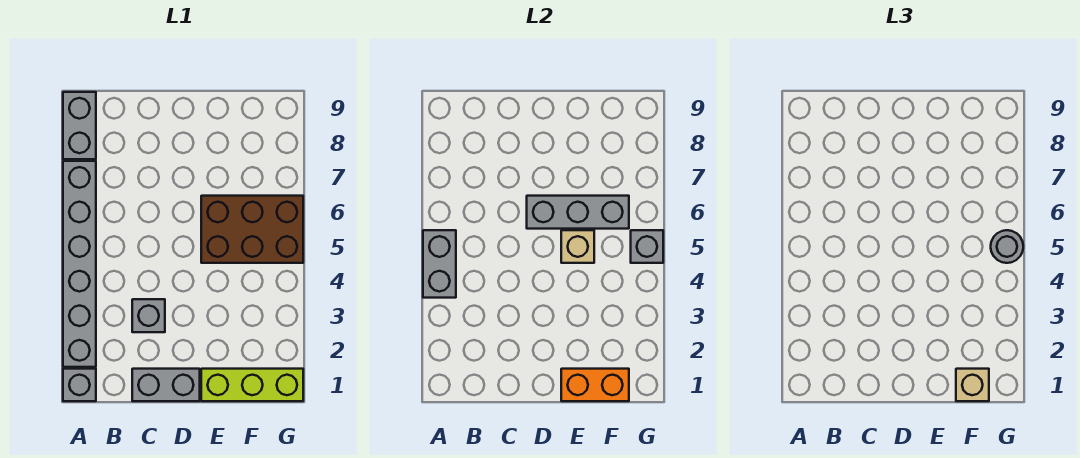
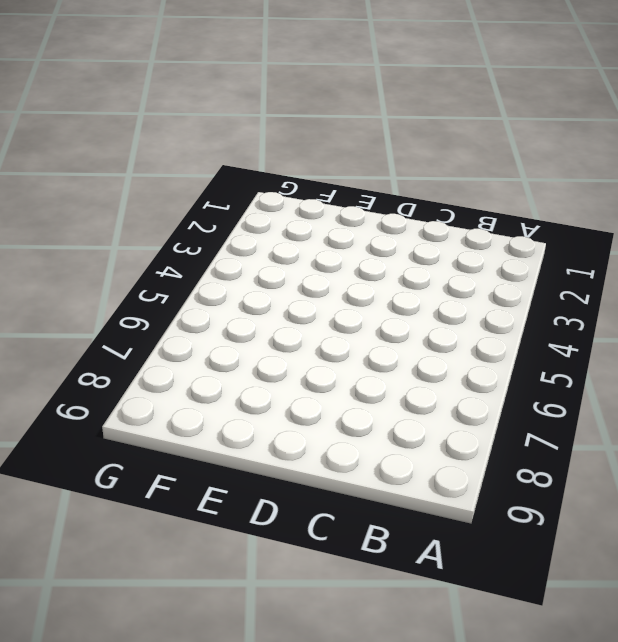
none -> grey brick A1 level 1
none -> grey brick A2:A7 level 1
none -> grey brick A8:A9 level 1

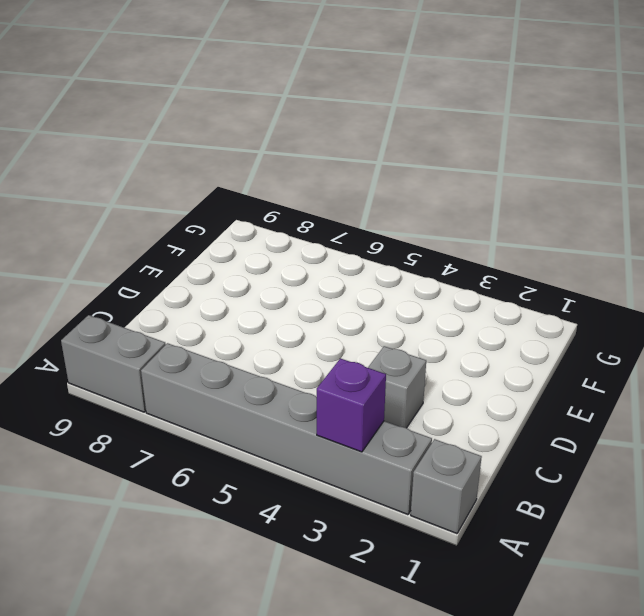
purple brick A3 level 2 -> none
none -> grey brick C1:D1 level 1
none -> lime brick E1:G1 level 1
none -> brown brick E5:G6 level 1

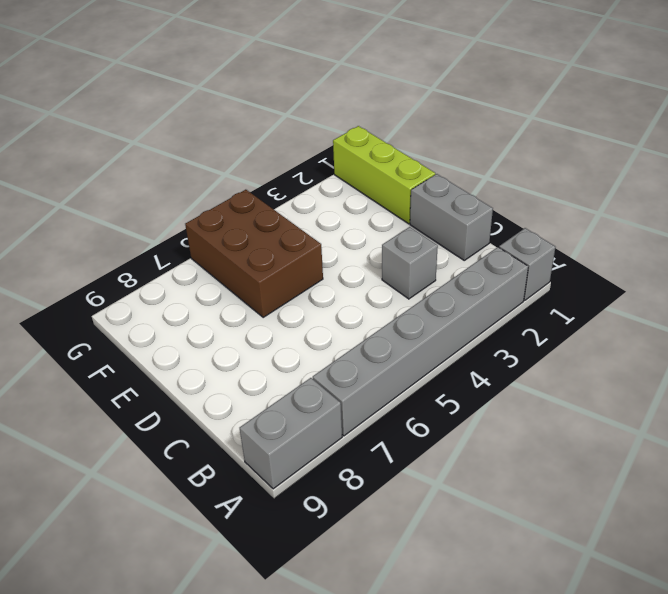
none -> grey brick A4:A5 level 2
none -> grey brick D6:F6 level 2
none -> orange brick E1:F1 level 2

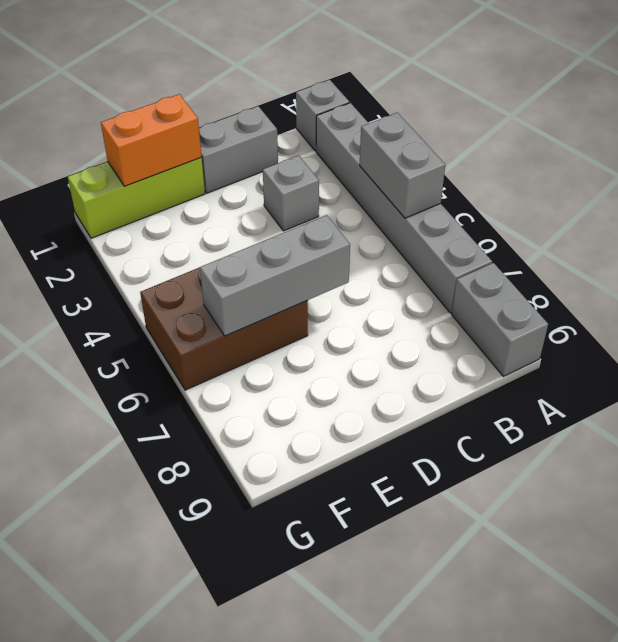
none -> tan brick E5 level 2
none -> grey brick G5 level 2
none -> tan brick F1 level 3

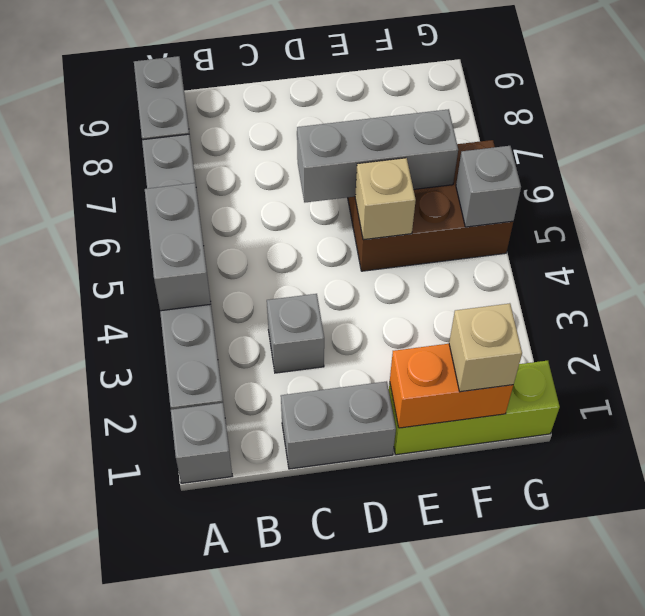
none -> grey round brick G5 level 3

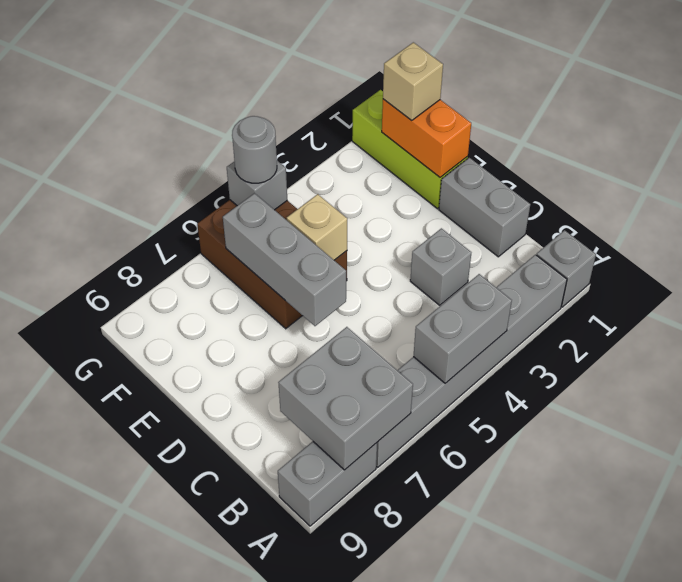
grey brick A7:B8 level 2 -> none

